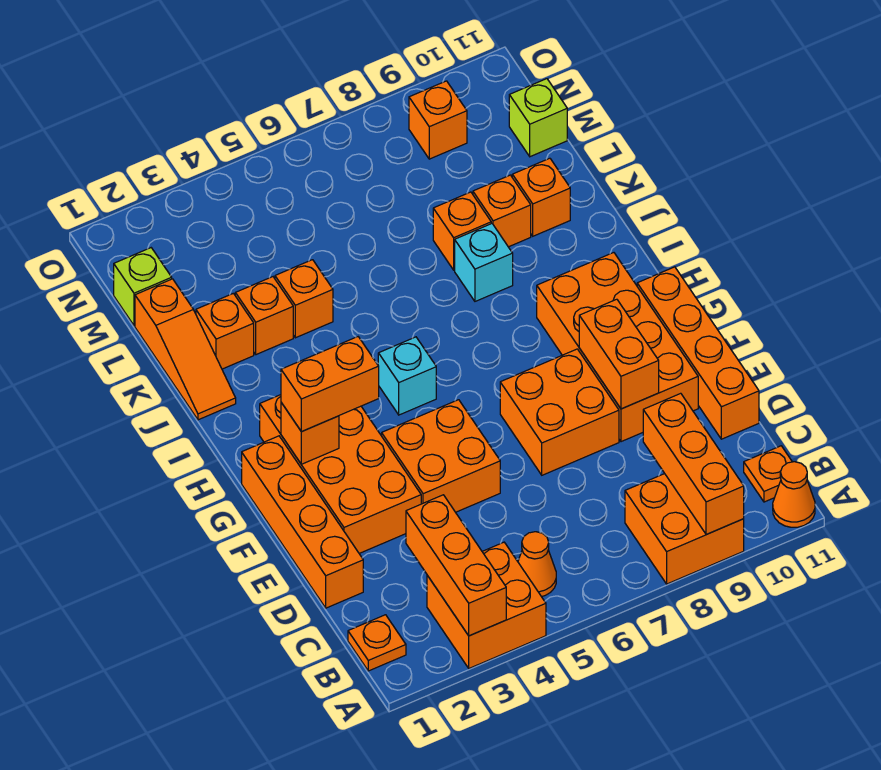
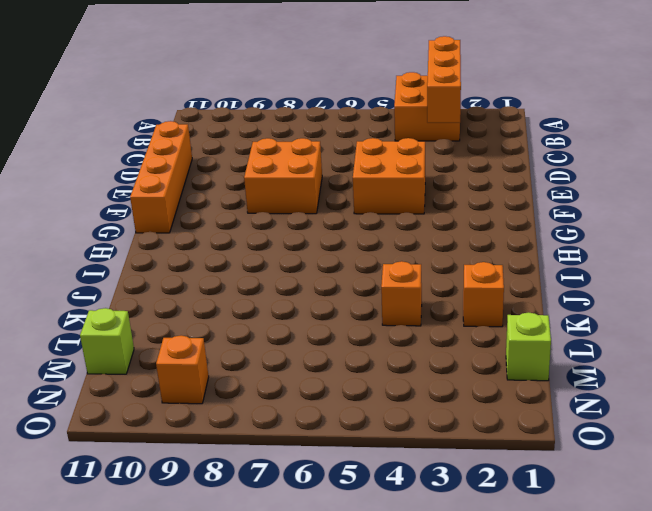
none -> orange brick A8:B9 level 1
none -> orange cone A11 level 1
none -> orange plate B1 level 1

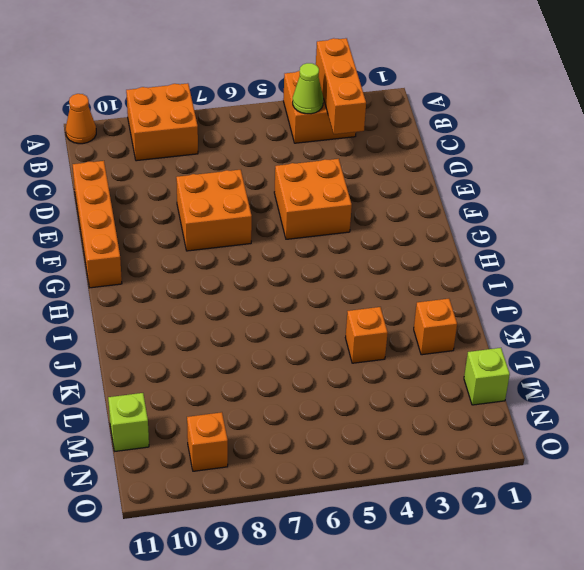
lime cone B4 level 2 -> none
none -> orange plate B1 level 1
none -> orange cone B5 level 1
none -> orange plate B11 level 1

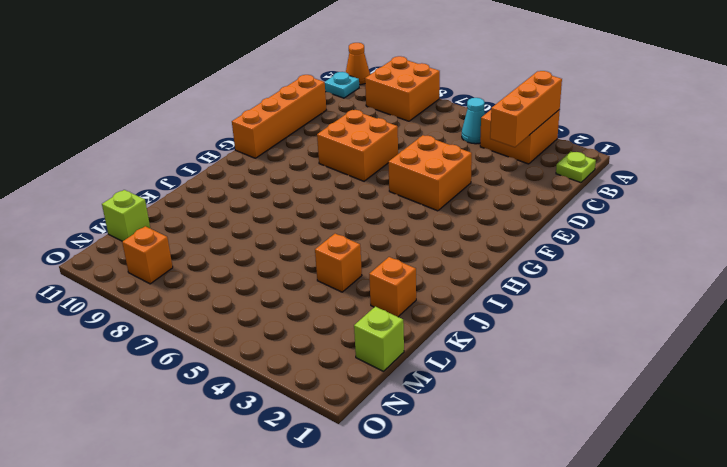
lime plate B1 level 1 -> orange plate B1 level 1
cyan cone B5 level 1 -> orange cone B5 level 1
cyan plate B11 level 1 -> orange plate B11 level 1
none -> orange brick D1:G1 level 1
none -> orange brick E2:H3 level 1
none -> orange brick E9:H10 level 1

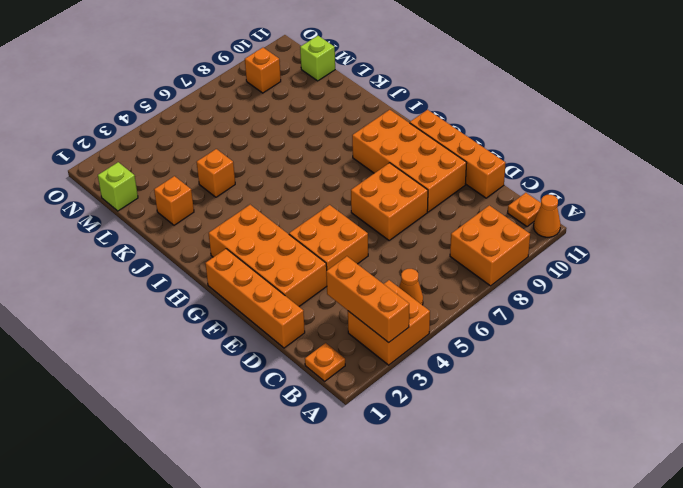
none -> cyan brick H5 level 1
none -> orange slope J1:L1 level 1 top L
none -> cyan brick J8 level 1

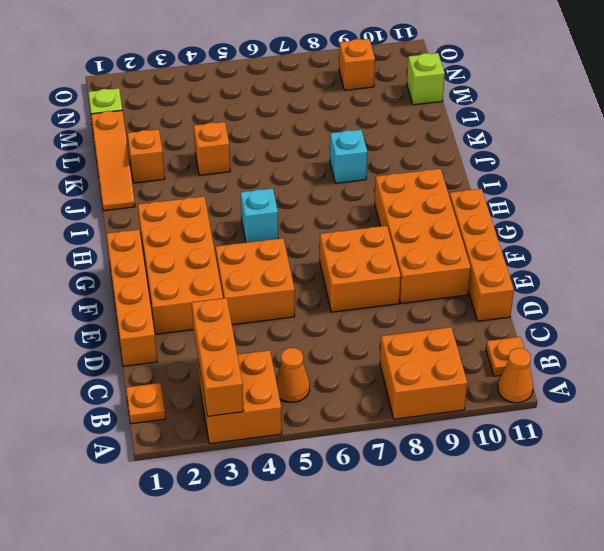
none -> orange brick K3 level 1
none -> orange brick K8 level 1
none -> orange brick K9 level 1

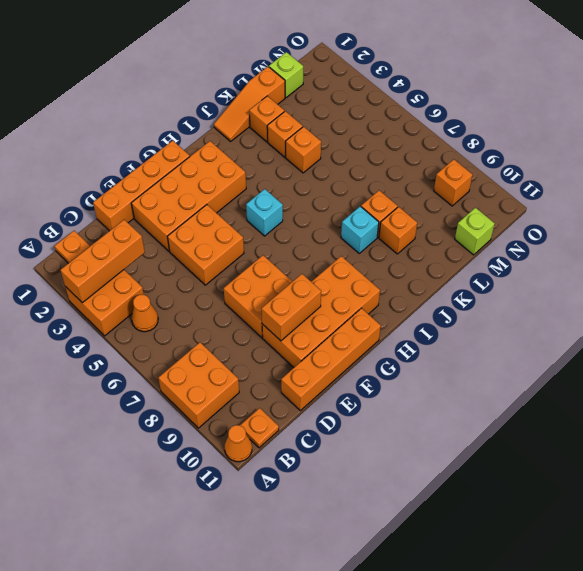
none -> orange brick K10 level 1
none -> orange brick A9:C9 level 2
none -> orange brick G2 level 2

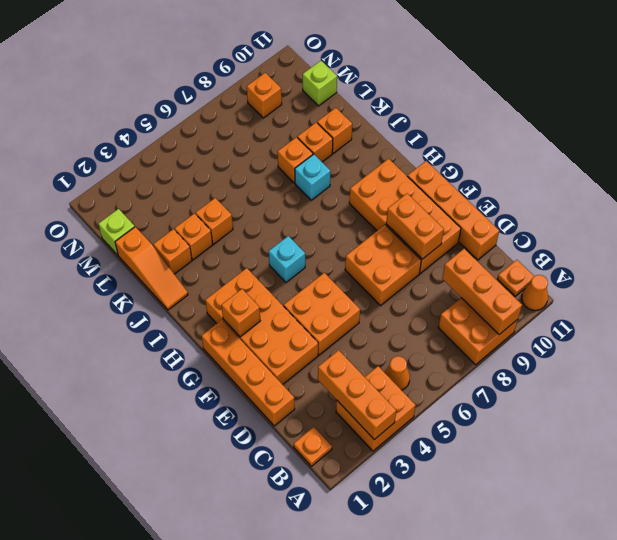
none -> orange brick G2:G3 level 3

